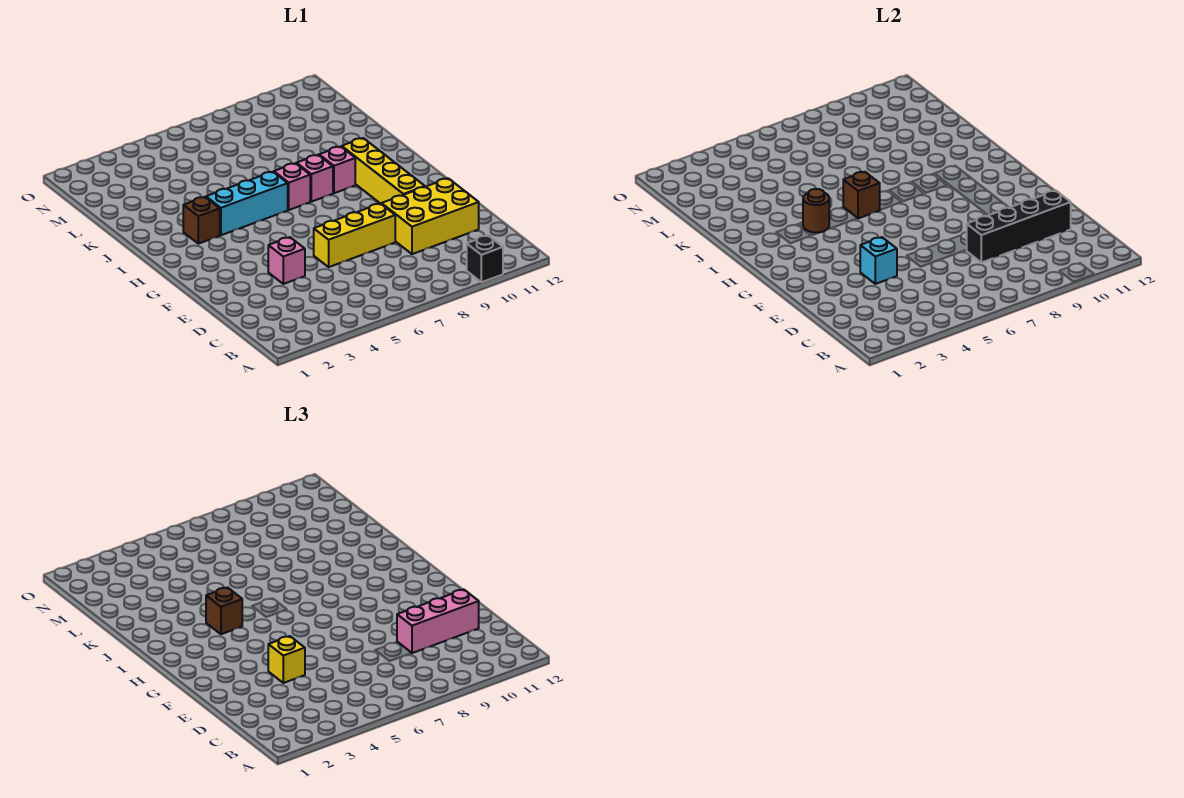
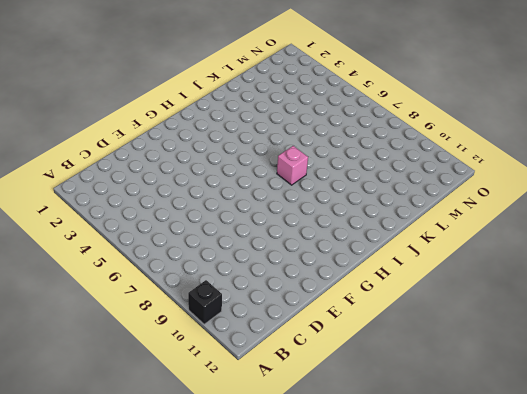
none -> yellow brick D9:E11 level 1
none -> pink brick E4 level 1
none -> yellow brick E6:E8 level 1

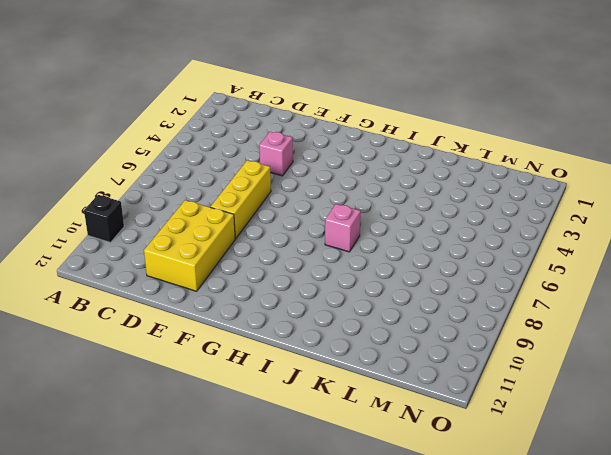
none -> yellow brick F10:I10 level 1
none -> brown brick I3 level 1
none -> cyan brick I4:I6 level 1

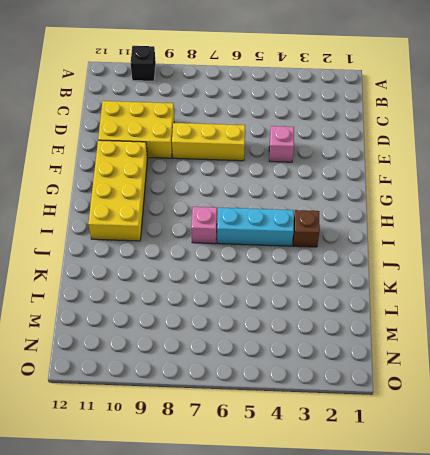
yellow brick F10:I11 level 1 -> yellow brick F10:I10 level 1
none -> pink brick I8 level 1
none -> pink brick I9 level 1
none -> black brick D8:D11 level 2

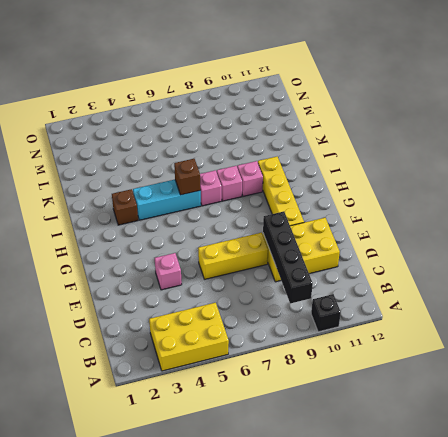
yellow brick A3:B5 level 1 -> none
black brick B9:E9 level 2 -> black brick D8:D11 level 2
none -> cyan brick E4 level 2
none -> brown round brick I4 level 2
none -> pink brick D9:D11 level 3

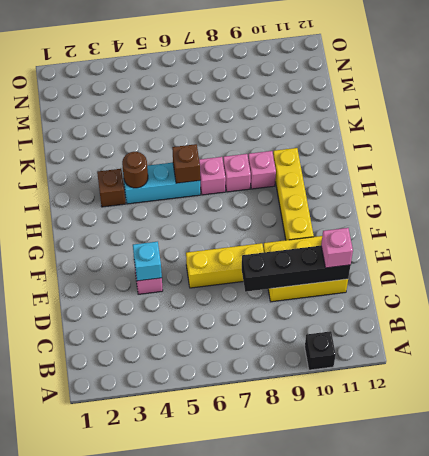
pink brick D11 level 3 -> pink brick D9:D11 level 3
none -> yellow brick E4 level 3
none -> brown brick I4 level 3

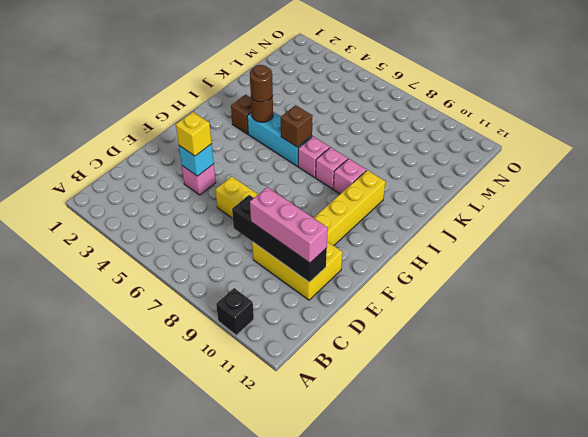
brown round brick I4 level 3 -> brown brick I4 level 3

